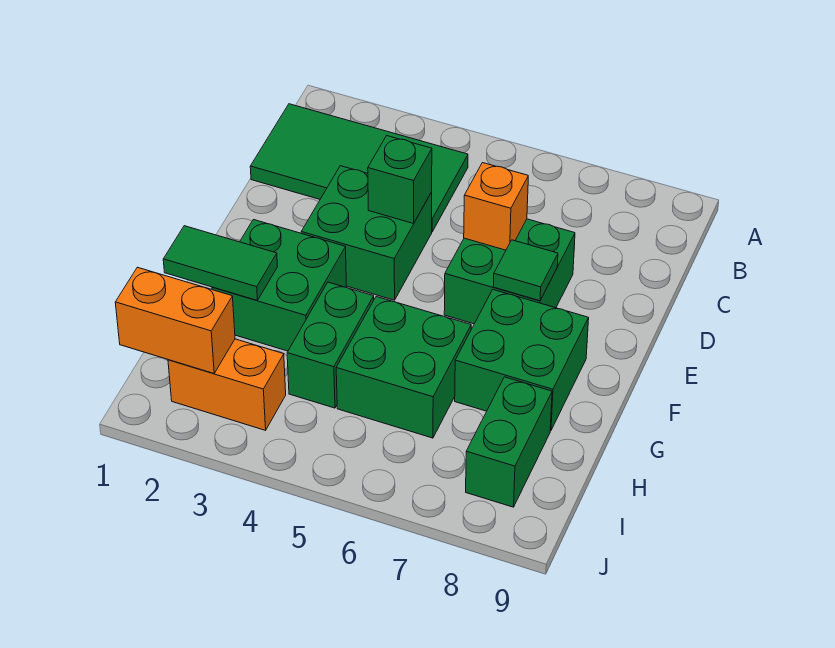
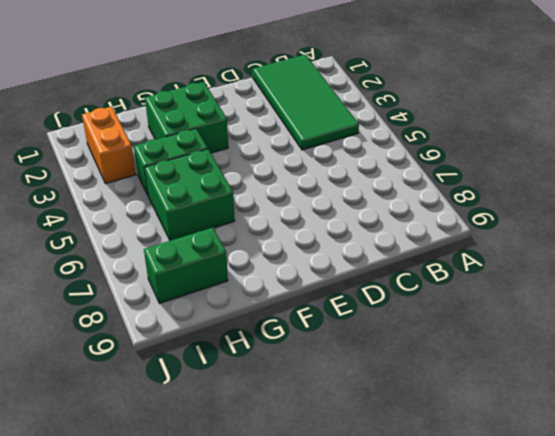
none -> green brick D3:E4 level 1
none -> green brick D6:E7 level 1
none -> green brick F7:G8 level 1

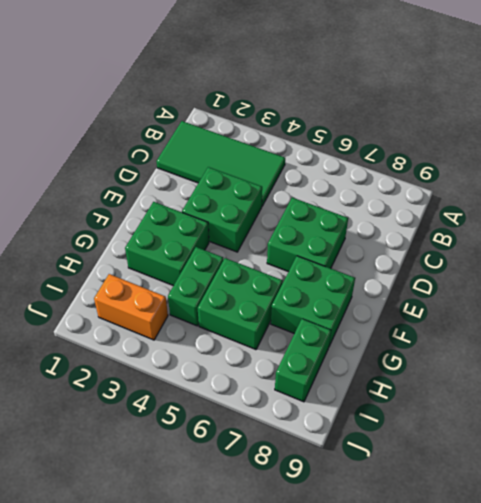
none -> green brick D4 level 2
none -> orange brick D6 level 2
none -> green tile E7 level 2

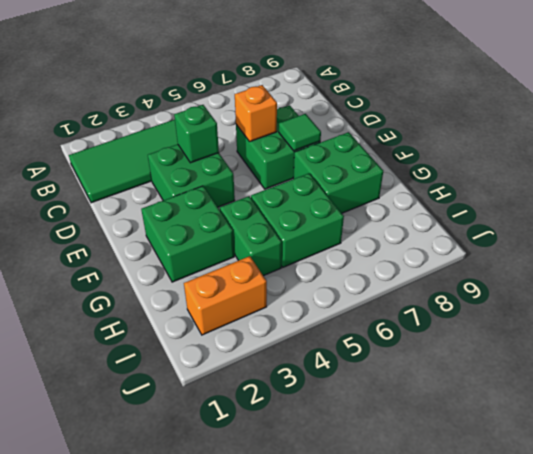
none -> green brick H8:I8 level 1
none -> green tile G1:G2 level 2
none -> orange brick I1:I2 level 2

